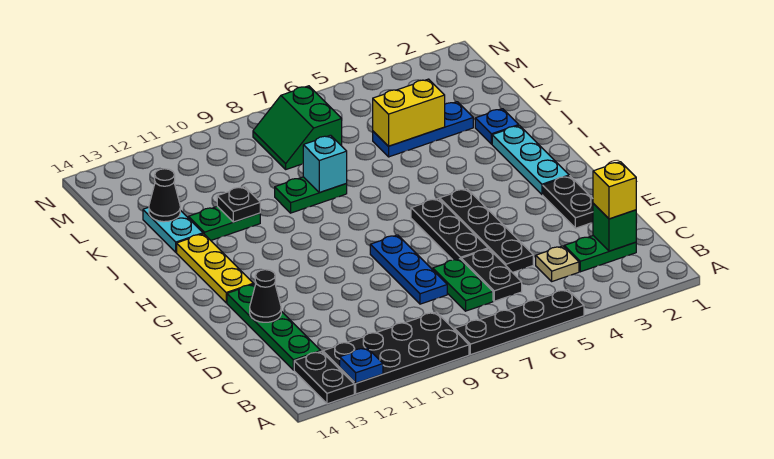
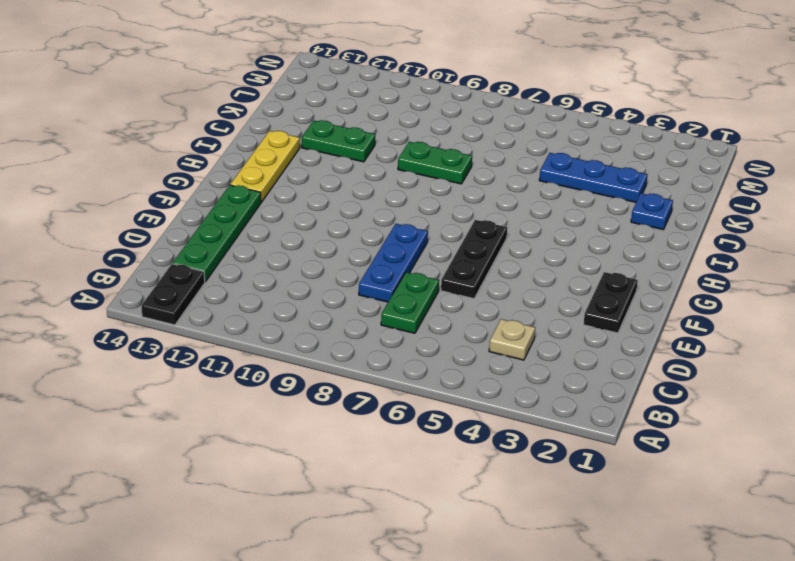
none -> black plate A5:A8 level 1
none -> black plate A9:B12 level 1
none -> green plate C2:C3 level 1

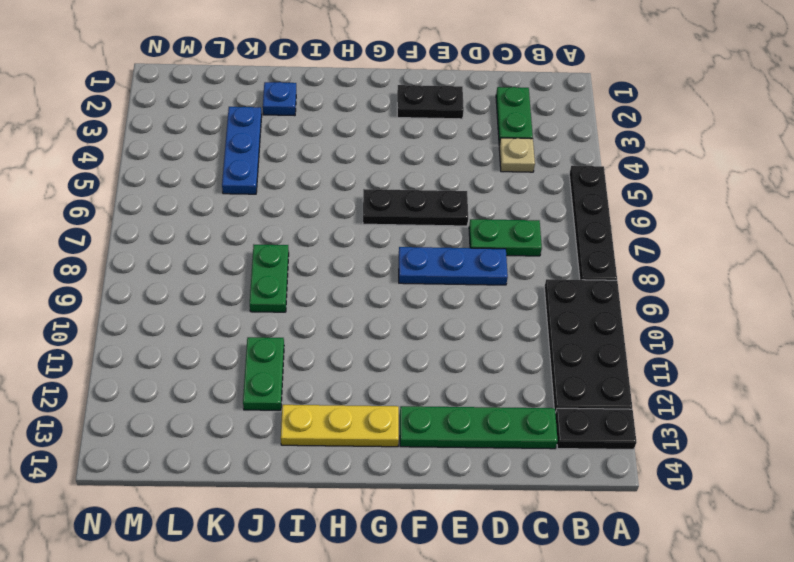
none -> black plate C6:D6 level 1
none -> black plate D5:G5 level 1
none -> cyan plate G2:I2 level 1

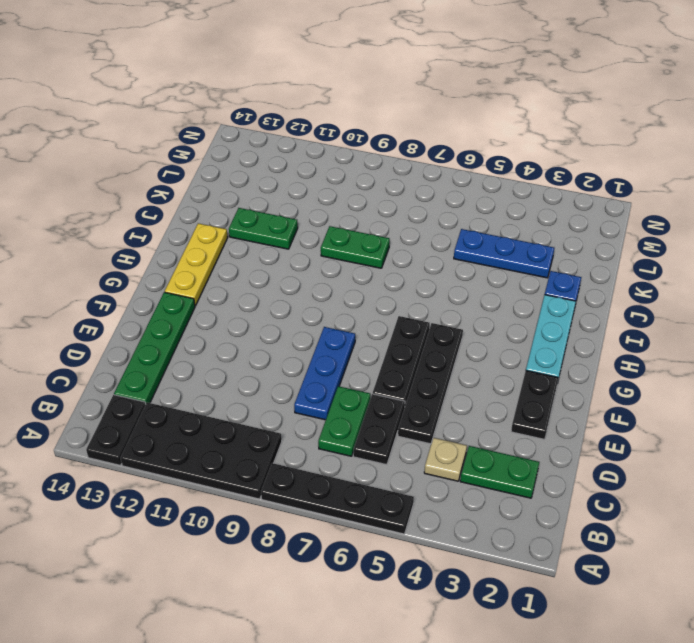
none -> cyan plate J13:K13 level 1
none -> green slope L7:M8 level 1 top 7
none -> blue plate A12 level 2

